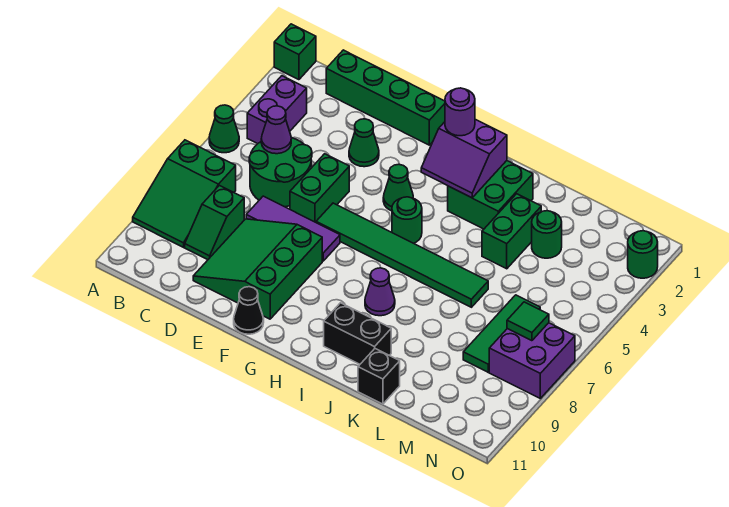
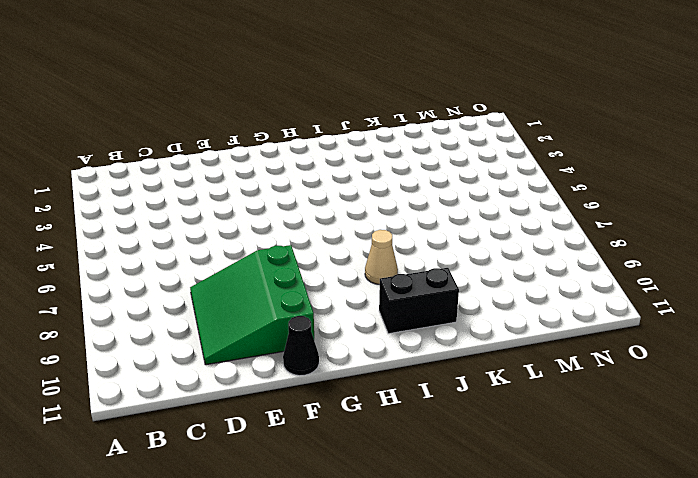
tan cone I8 level 1 -> purple cone I8 level 1
none -> green brick A1 level 1
none -> green cone A5 level 1
none -> green slope A7:B9 level 1 top 7

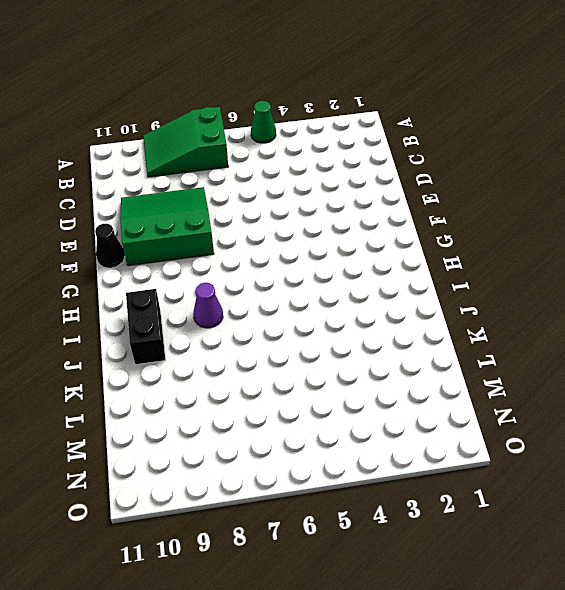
none -> green brick A1 level 1
none -> purple brick B3:B4 level 1
none -> green brick C1:F1 level 1

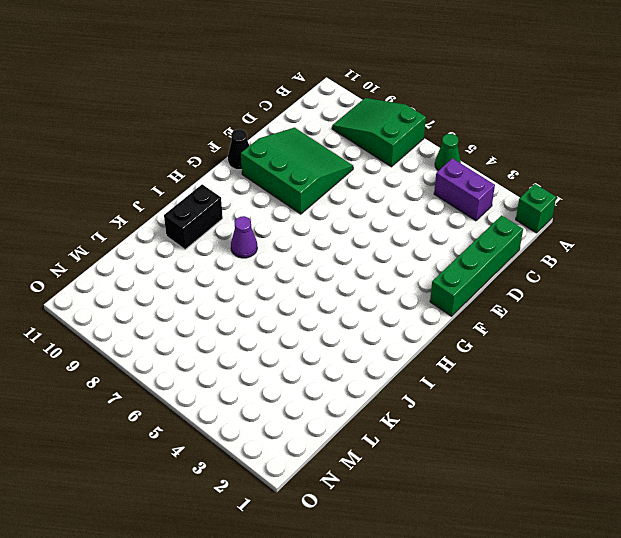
none -> green round brick C5:D6 level 1
none -> green slope C8:C9 level 1 top 8
none -> purple tile D7:F7 level 1

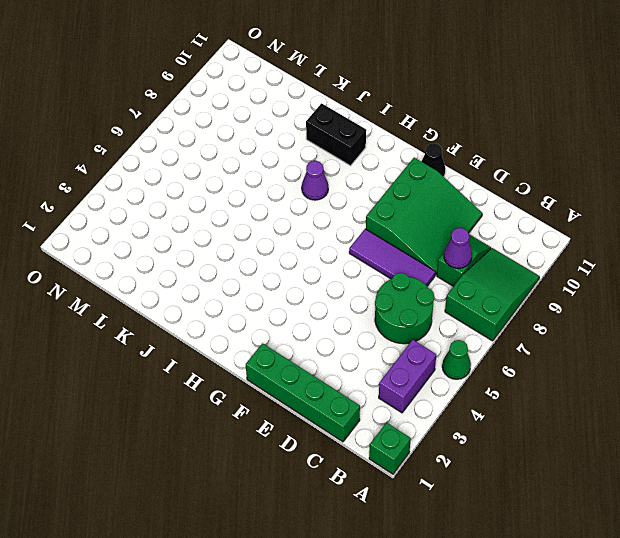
purple cone C8 level 2 -> purple cone C5 level 2
none -> green cone E3 level 1
none -> green brick E5:E6 level 1
none -> green tile F6:K6 level 1

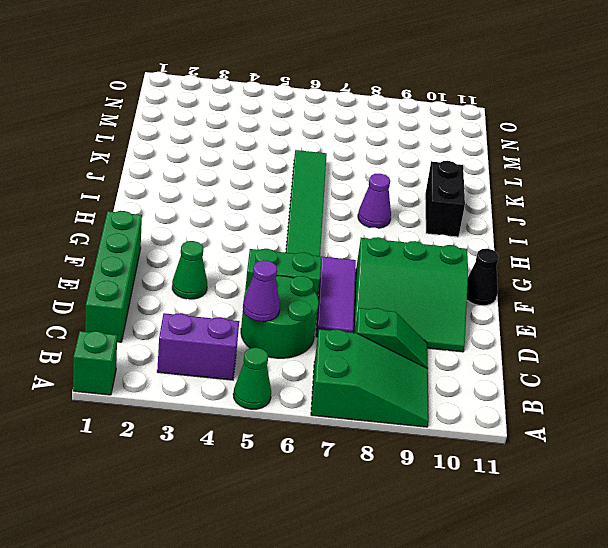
none -> green cone G4 level 1
none -> green round brick H5 level 1
none -> green brick I2:J3 level 1

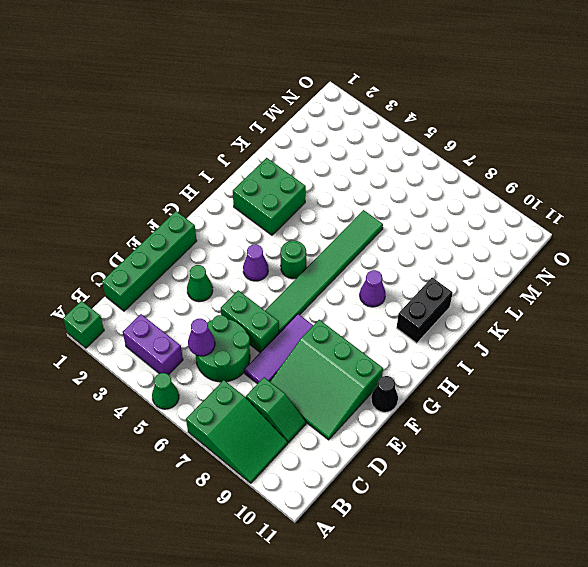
purple cone G4 level 1 -> green cone G4 level 1
none -> green brick K3:K4 level 1
none -> black brick K11 level 1
none -> green round brick L3 level 1

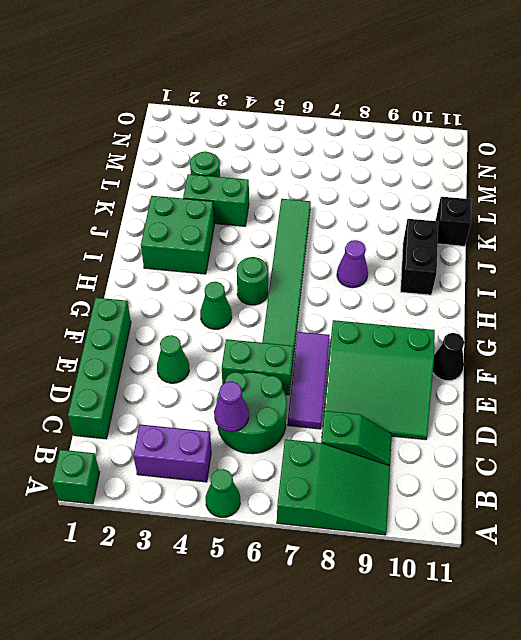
none -> green tile M6:M8 level 1
none -> purple brick N7:O8 level 1
none -> green round brick O2 level 1

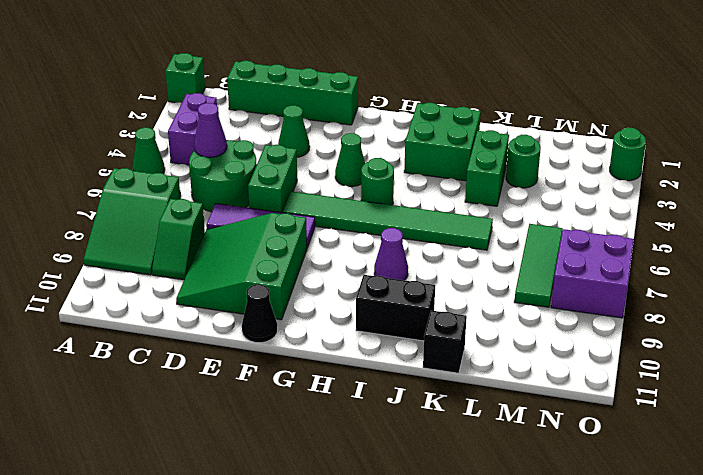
none -> purple slope H2:I3 level 2 top 2
none -> green tile N7 level 2
none -> purple round brick H2 level 3

